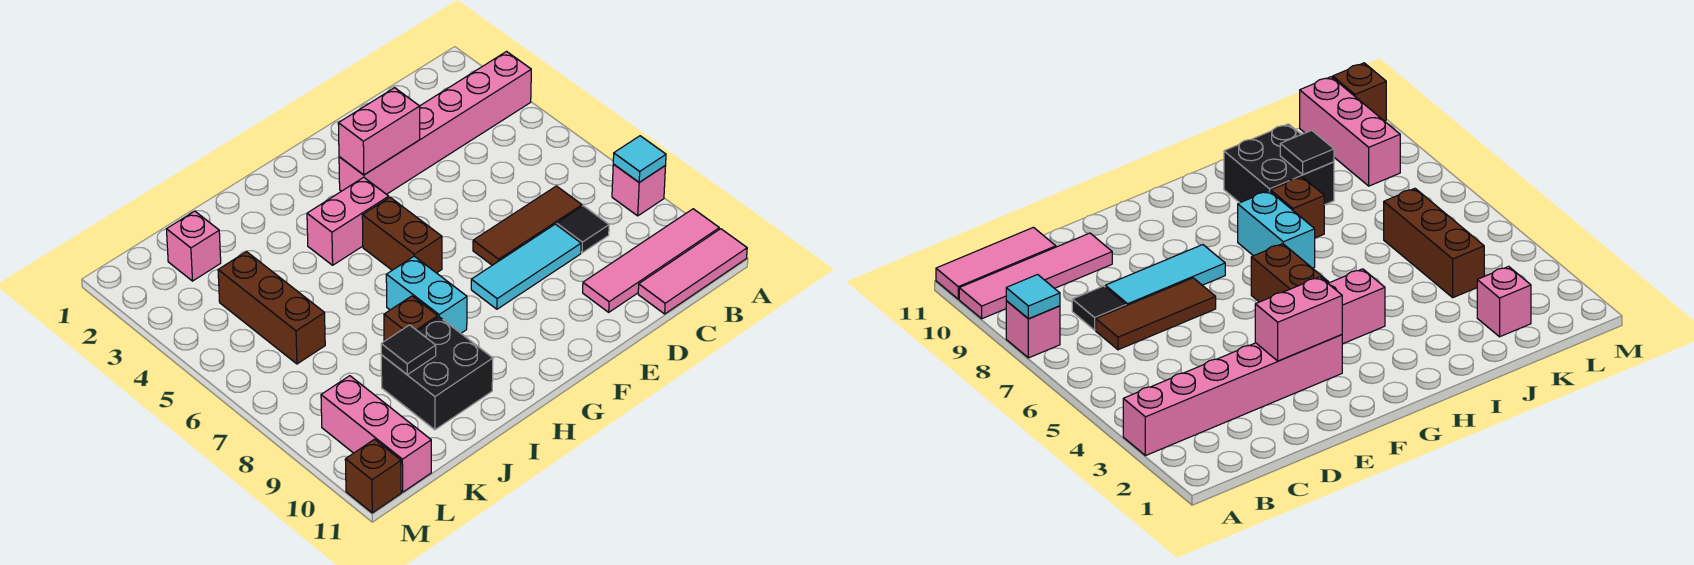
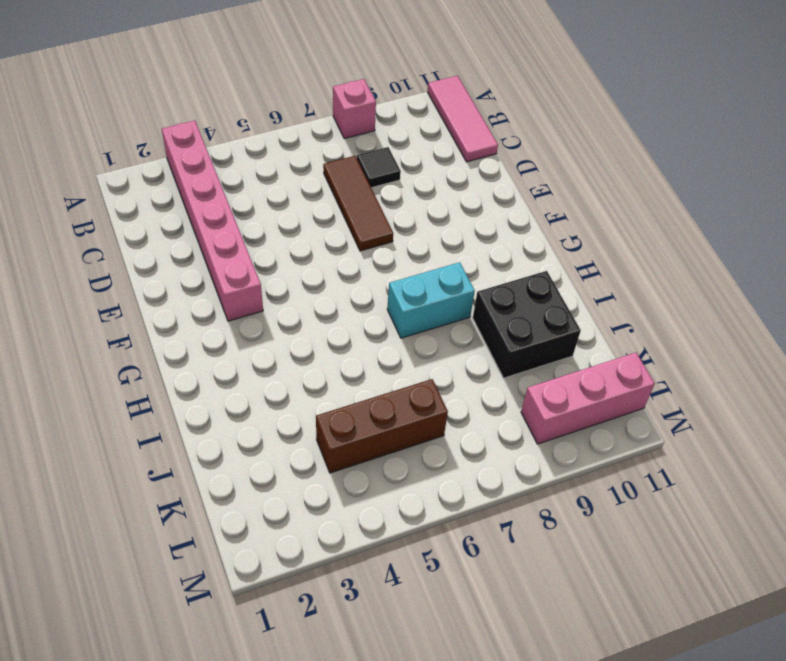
none -> pink tile A10:D10 level 1
none -> cyan tile D8:F8 level 1
none -> pink brick G4:H4 level 1

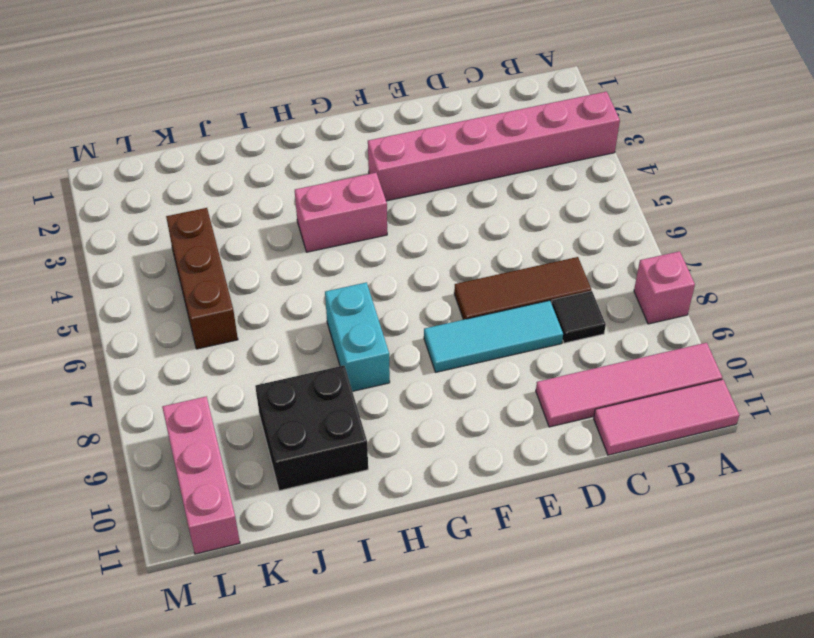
none -> brown brick G5:G6 level 1
none -> brown brick I8 level 1
none -> pink brick K2 level 1

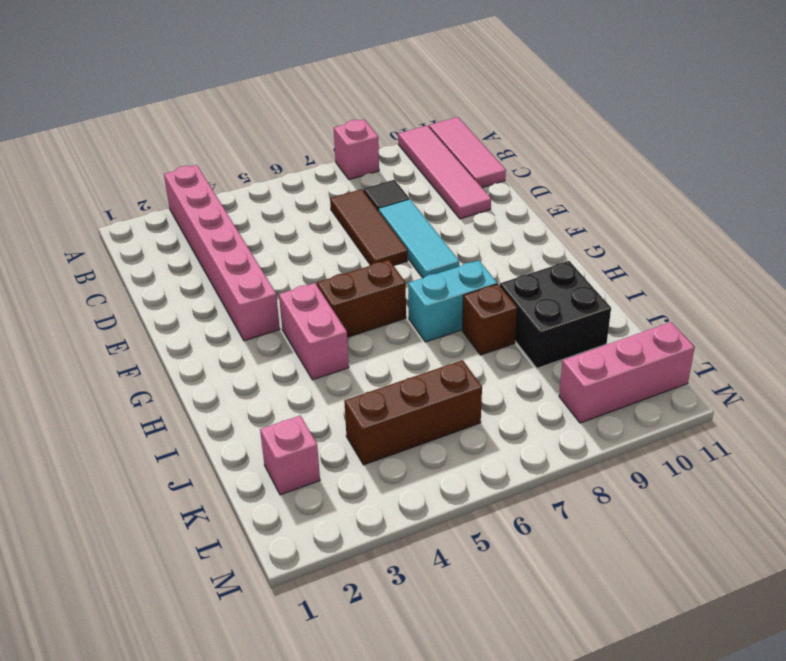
none -> brown brick M11 level 1
none -> cyan tile A8 level 2
none -> pink brick E3:F3 level 2

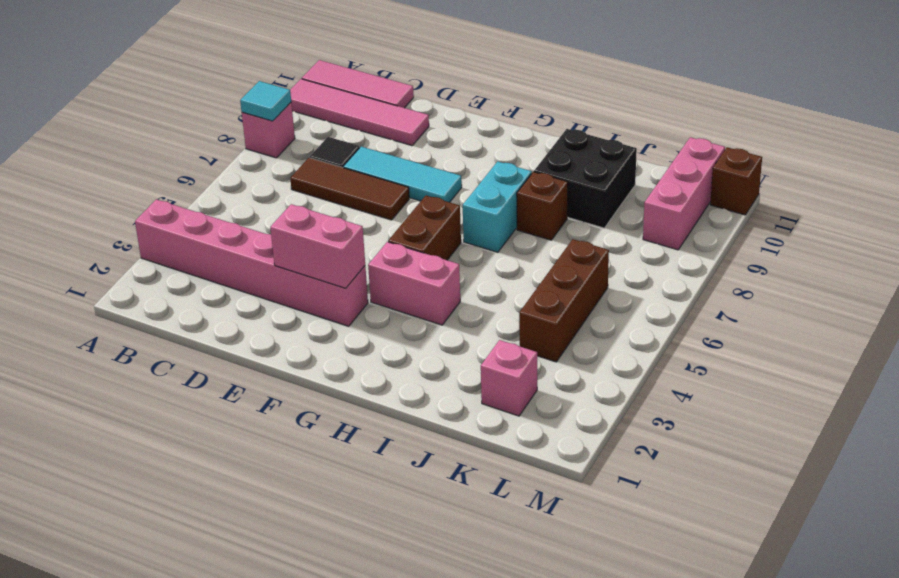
none -> black tile J9 level 2

